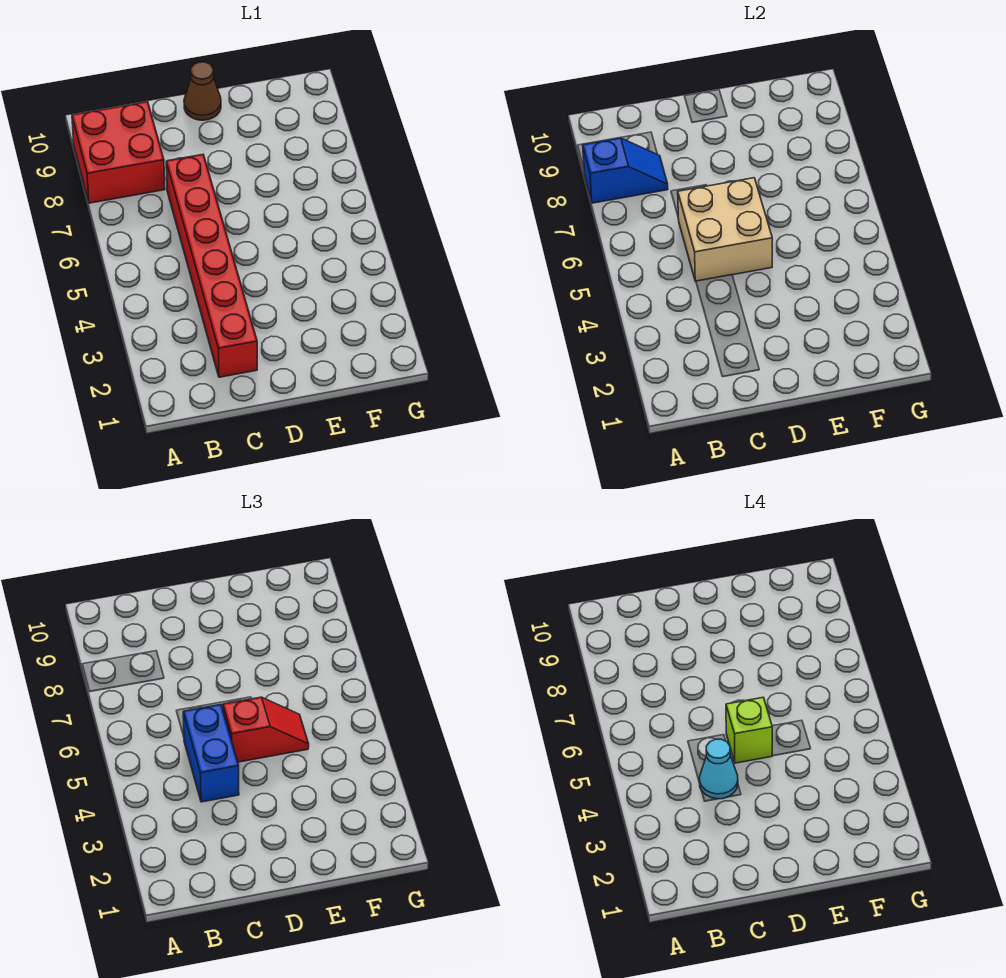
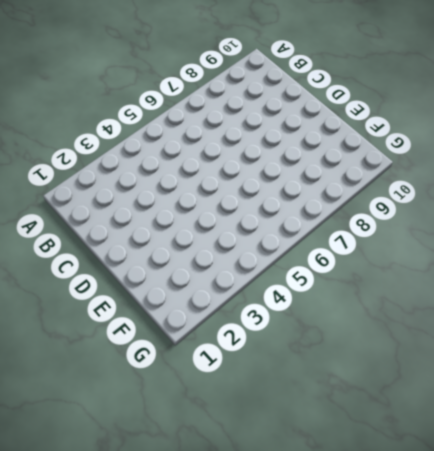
none -> red brick A8:B9 level 1
none -> red brick C2:C7 level 1

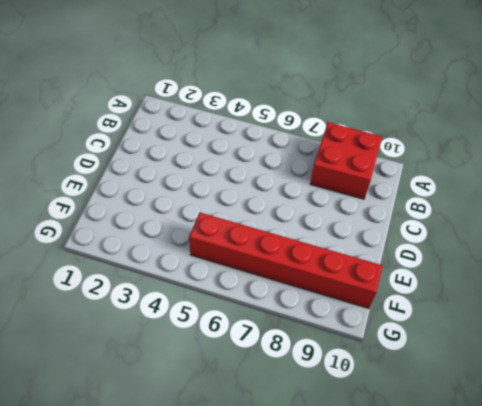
red brick F5:F10 level 1 -> red brick C2:C7 level 1
none -> brown cone D10 level 1
none -> blue slope A8:B8 level 2 top A

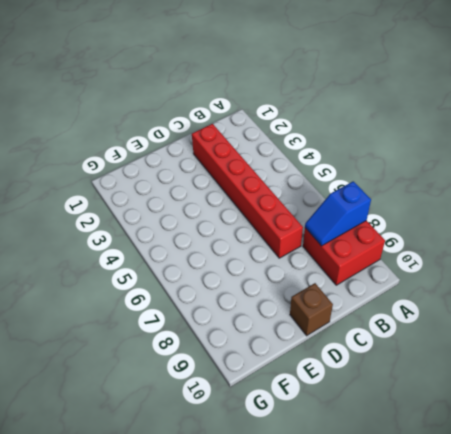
brown brick D10 level 1 -> brown cone D10 level 1
none -> tan brick C5:D6 level 2
none -> blue brick C4:C5 level 3

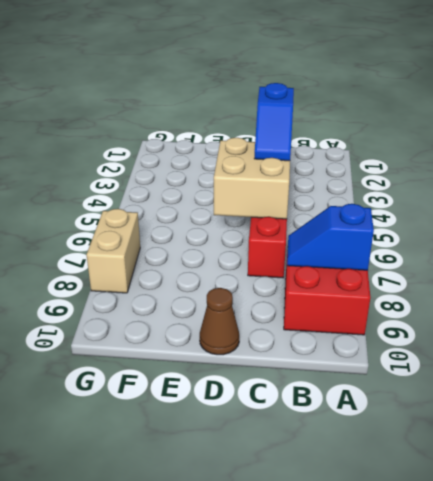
blue slope C4:C5 level 3 top 4 -> blue brick C4:C5 level 3
tan brick G7:G8 level 1 -> none
none -> red slope D5:E5 level 3 top D
none -> cyan cone C4 level 4

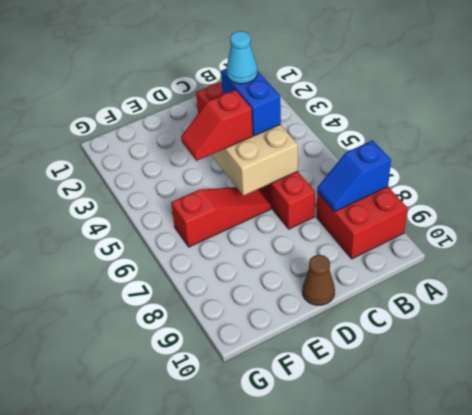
red slope D6:F6 level 1 top F -> none
none -> lime brick D5 level 4

